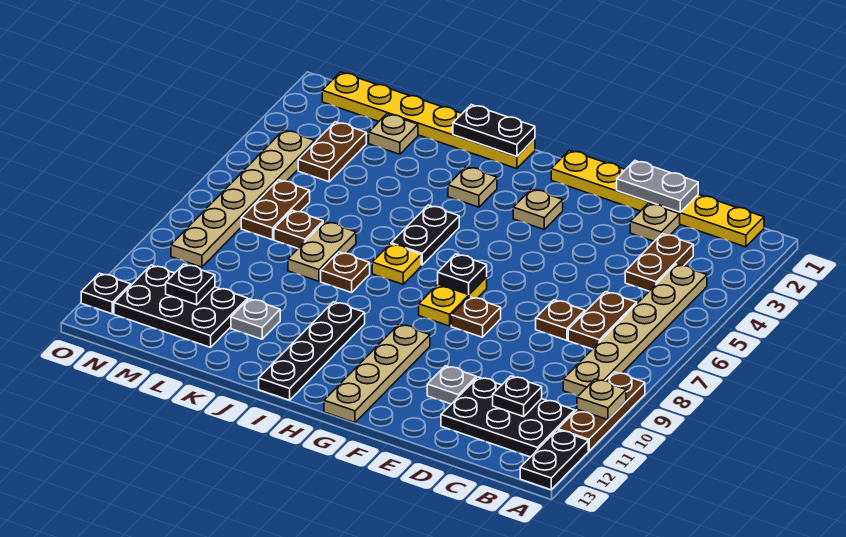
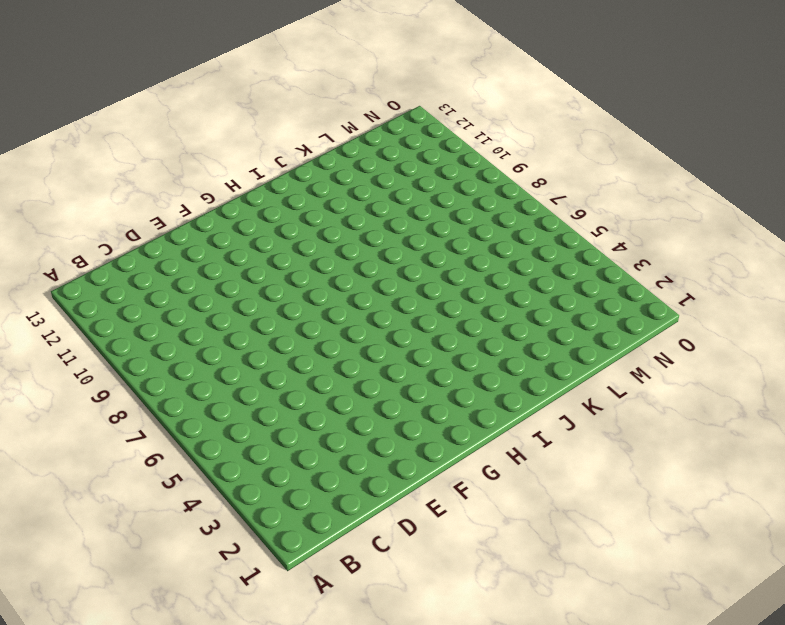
none -> brown plate A9:A11 level 1
none -> black plate A12:A13 level 1
none -> yellow plate B1:G1 level 1
none -> tan plate B4:B9 level 1

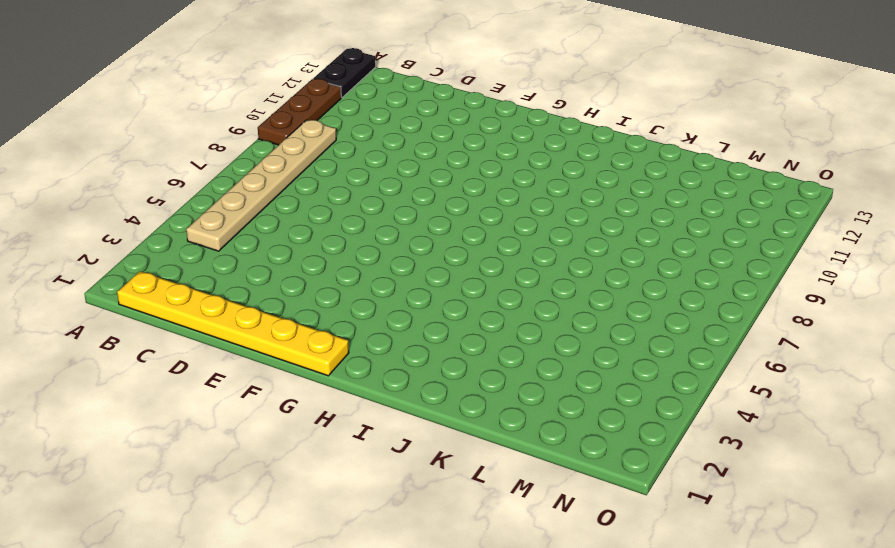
none -> black plate B11:D12 level 1
none -> brown plate C3:C4 level 1
none -> brown plate C6:C7 level 1
none -> tan plate D2 level 1

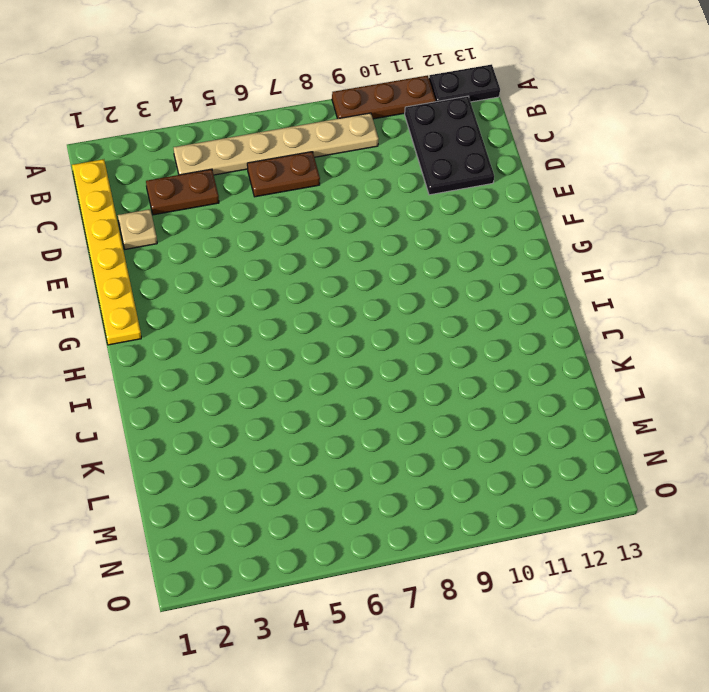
none -> brown plate D7 level 1
none -> grey plate E11 level 1
none -> brown plate F8 level 1
none -> tan plate G3 level 1

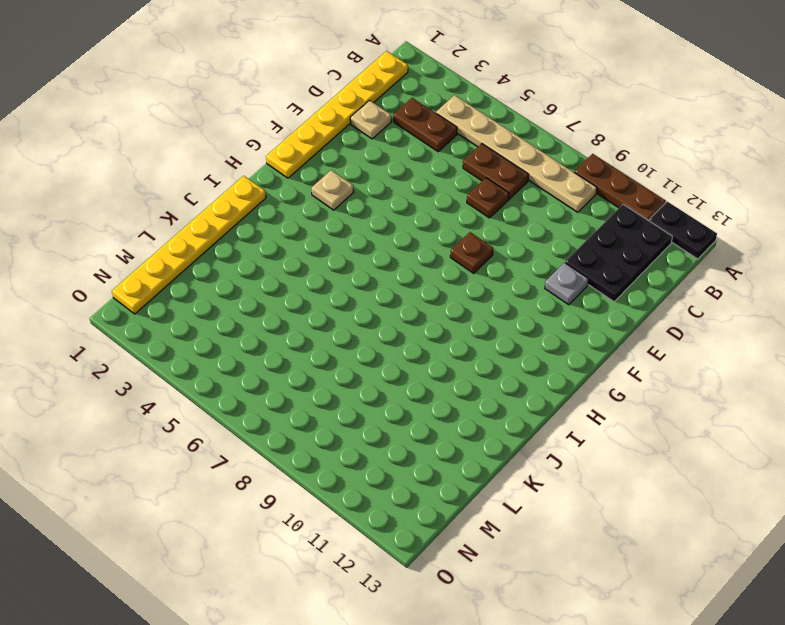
none -> yellow plate G7:G8 level 1
none -> tan plate G10:G13 level 1
none -> tan plate I3 level 1
none -> black plate I5:I6 level 1

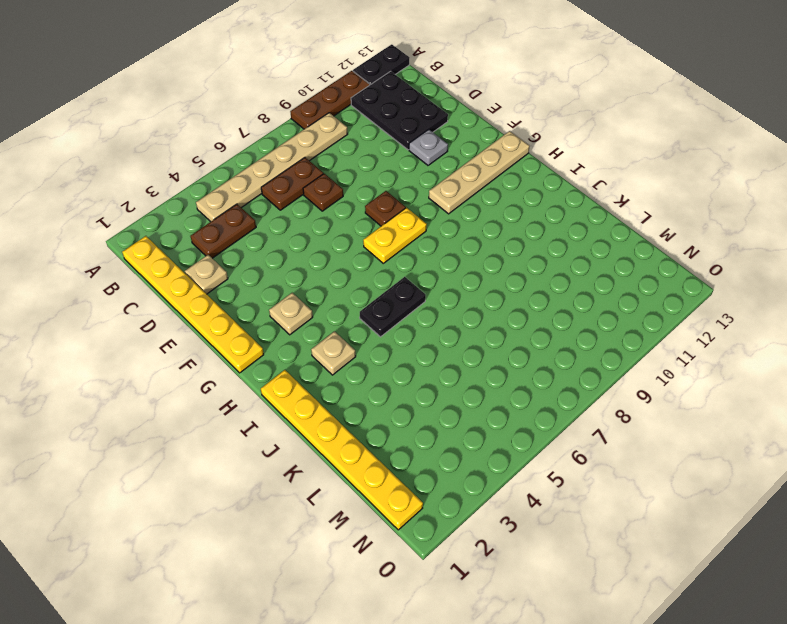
none -> yellow plate I7 level 1
none -> black plate I10:I13 level 1
none -> brown plate J8 level 1
none -> tan plate K7:K8 level 1

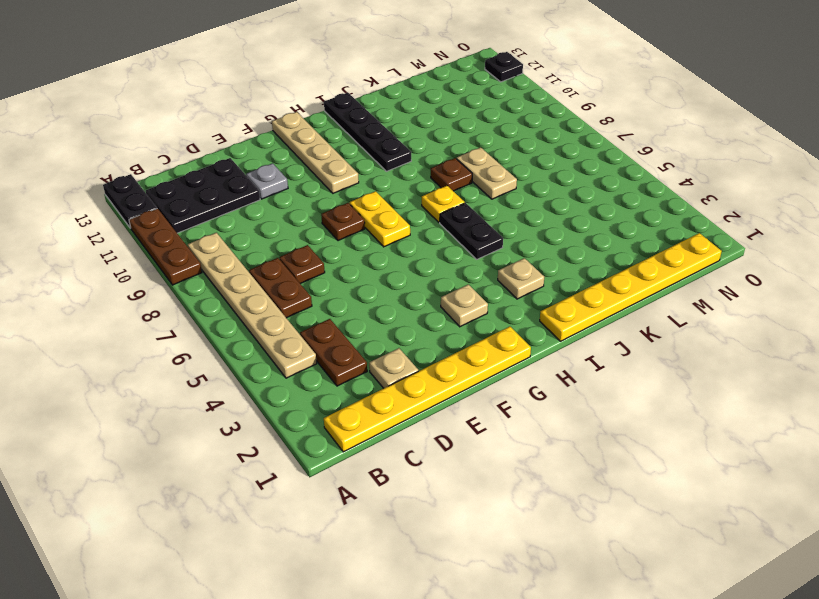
none -> grey plate K11 level 1
none -> tan plate L2 level 1
none -> brown plate L7 level 1
none -> black plate L11:N12 level 1

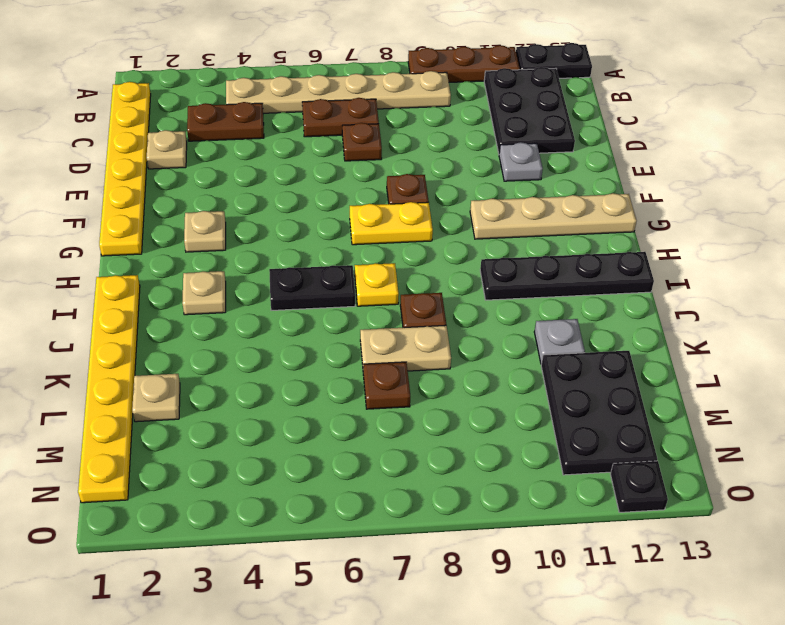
none -> brown plate M3:M4 level 1
none -> brown plate M6:M7 level 1
none -> tan plate N4:N9 level 1
none -> tan plate A10 level 2

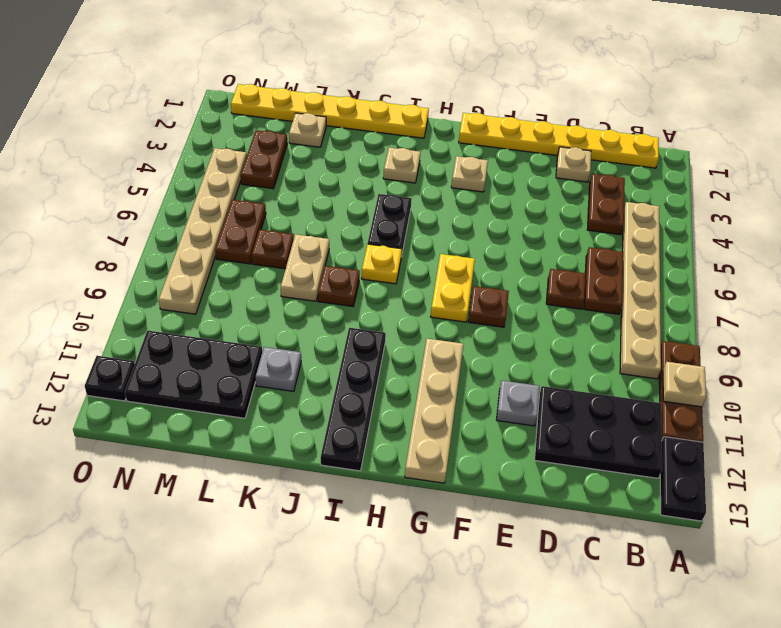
none -> black plate C11 level 2
none -> grey plate D1:E1 level 2
none -> black plate G7 level 2
none -> black plate I1:J1 level 2

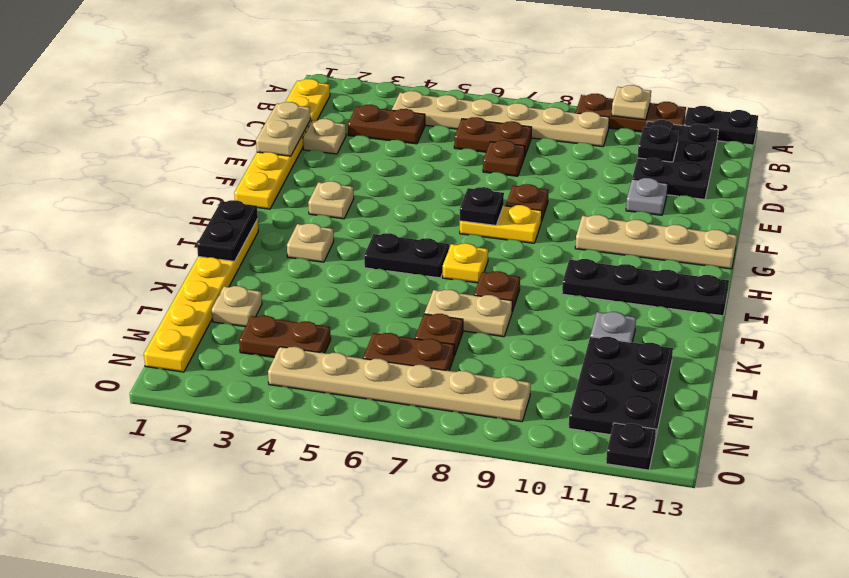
tan plate D1:E1 level 2 -> grey plate D1:E1 level 2
none -> black plate M11 level 2

